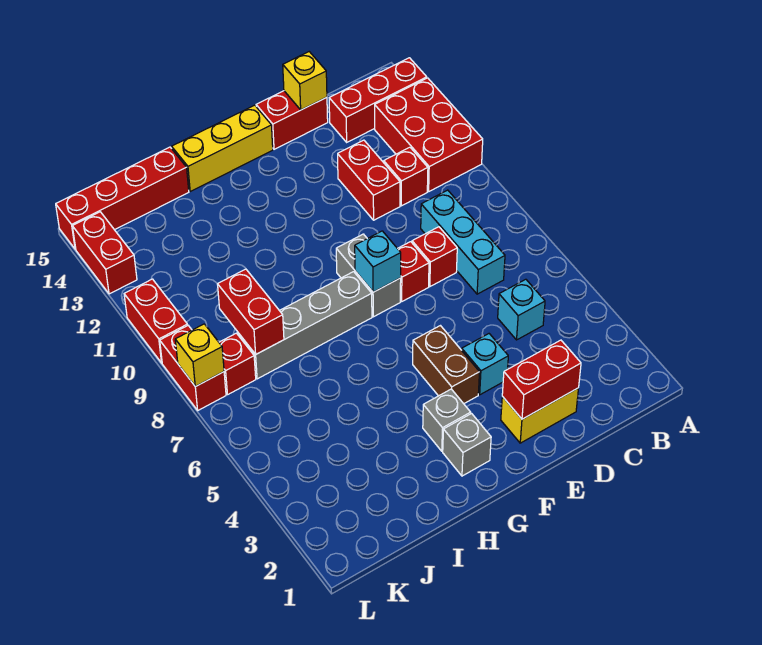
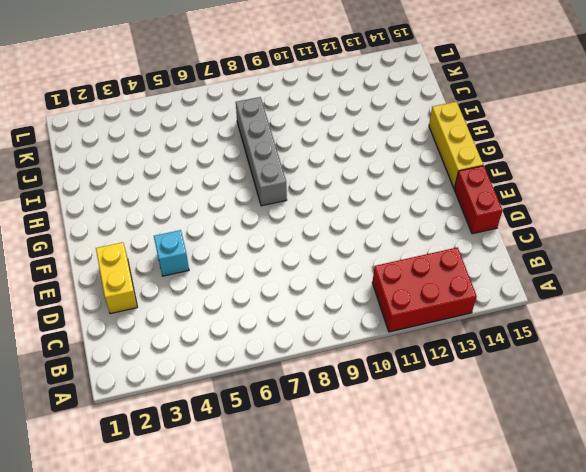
none -> red brick A14:C14 level 1
none -> cyan brick C5 level 1
none -> cyan brick C7:C9 level 1

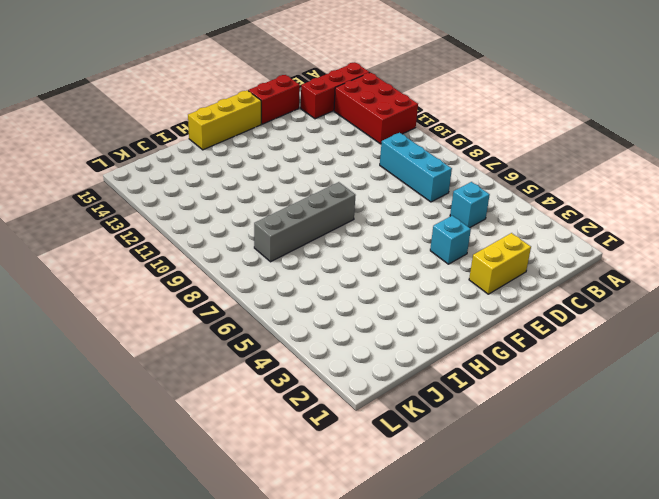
none -> red brick C11 level 1
none -> red brick D8 level 1
none -> red brick D11:D12 level 1

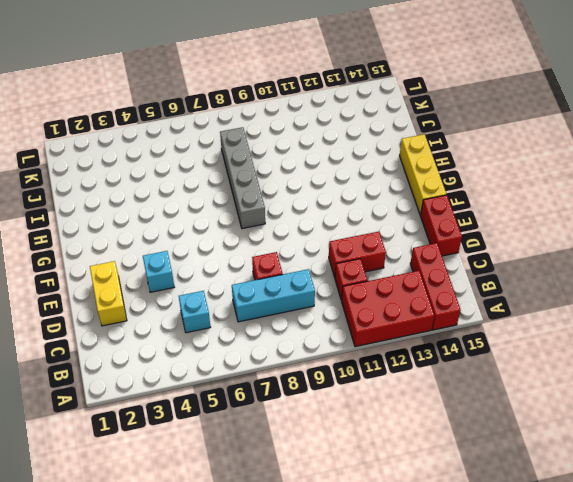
none -> red brick E8 level 1
none -> brown brick F4:F5 level 1
none -> grey brick F8:F9 level 1

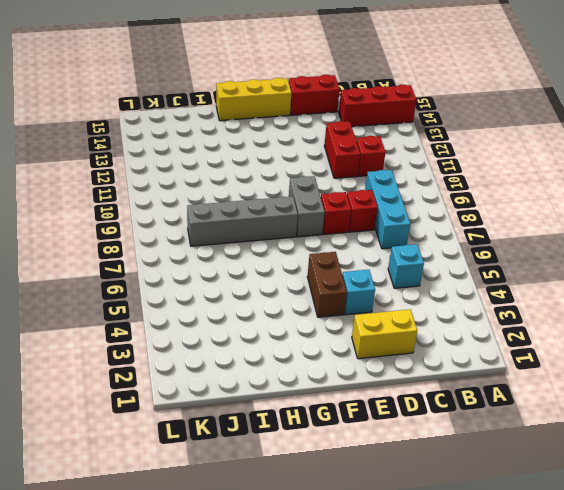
none -> red brick A11:B13 level 1
none -> grey brick G2 level 1
none -> grey brick G3 level 1

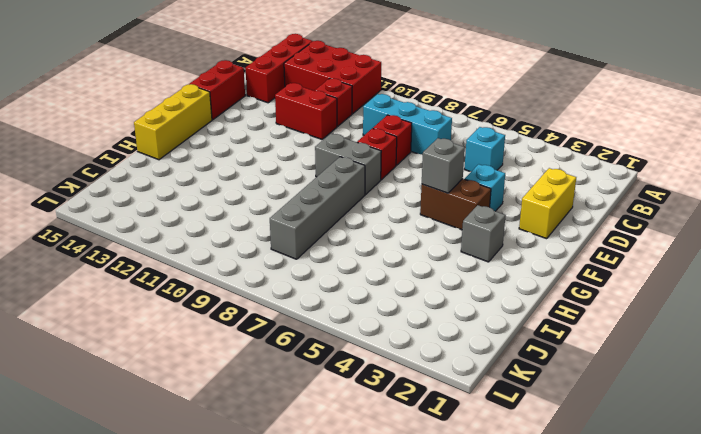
grey brick F5 level 2 -> grey brick G2 level 1
none -> red brick I15:L15 level 1
none -> red brick K8 level 1
none -> red brick L8:L9 level 1

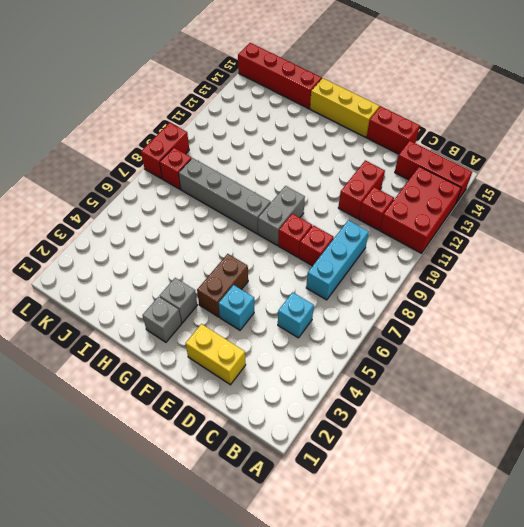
none -> red brick L10:L11 level 1
none -> red brick L13:L14 level 1
none -> red brick D2:E2 level 2

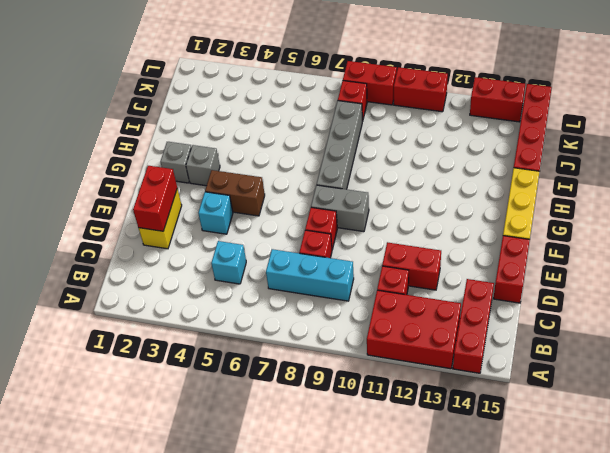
none -> yellow brick D15 level 2
none -> cyan brick F8 level 2
none -> red brick J8:J9 level 2

